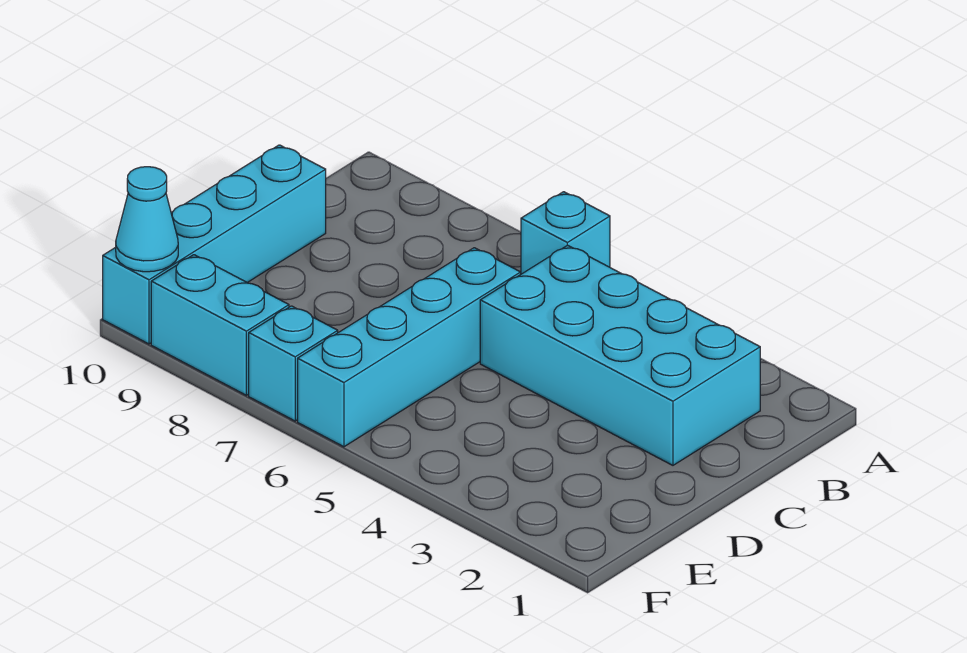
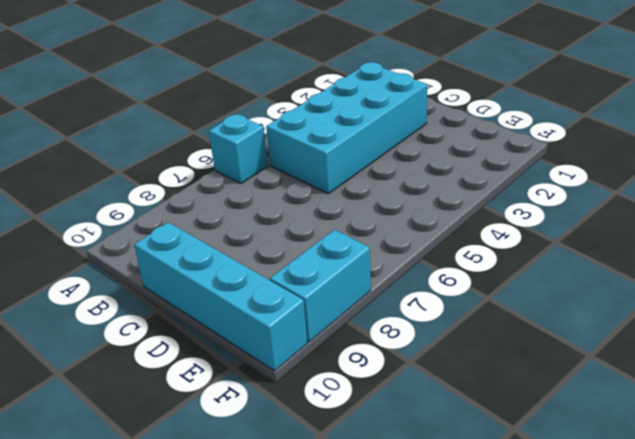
none -> cyan brick C6:F6 level 1
none -> cyan brick F7 level 1

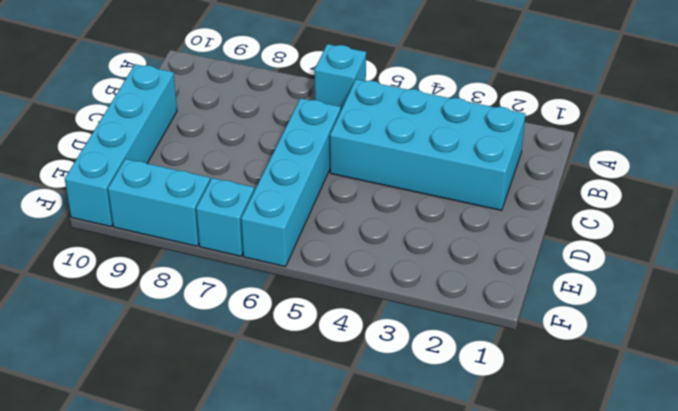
none -> cyan cone F10 level 2

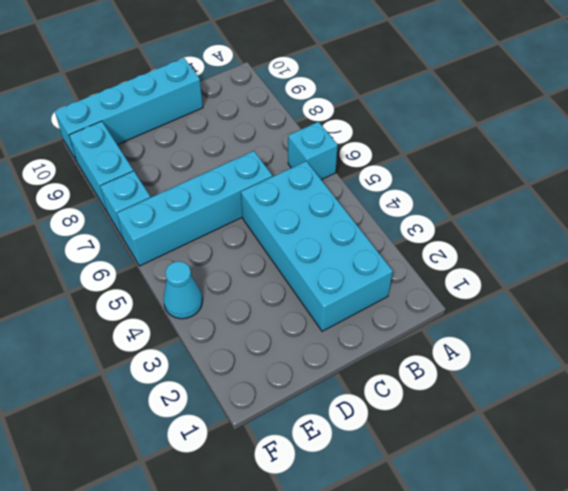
cyan cone F4 level 1 -> cyan cone F10 level 2

